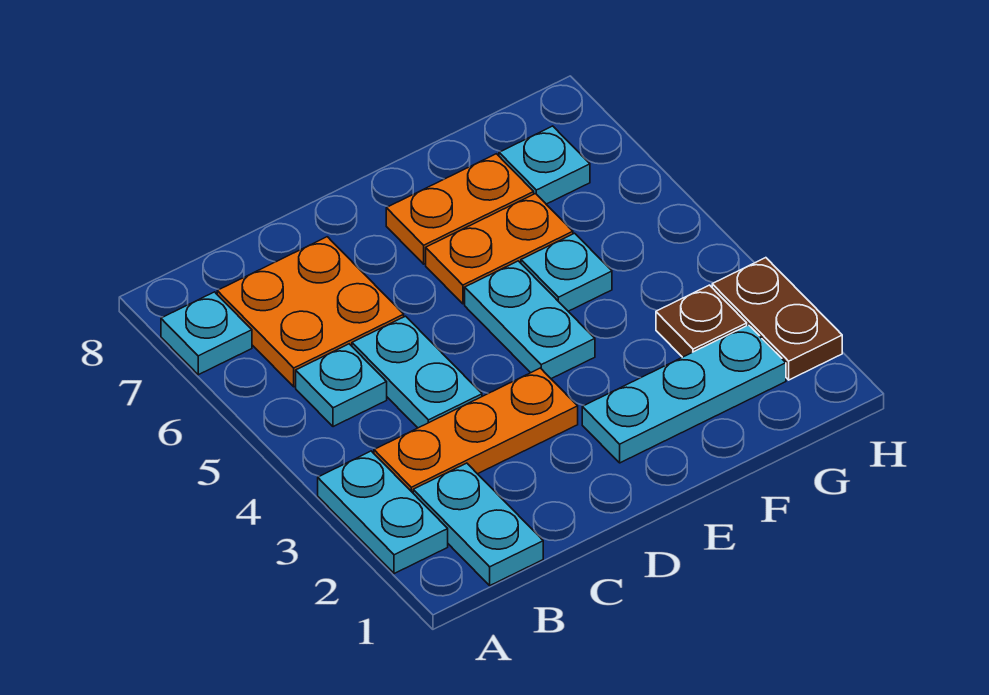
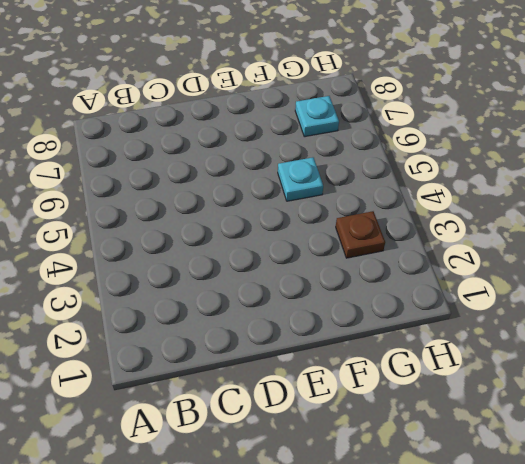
none -> cyan plate A2:A3 level 1
none -> cyan plate A7 level 1
none -> cyan plate B1:B2 level 1

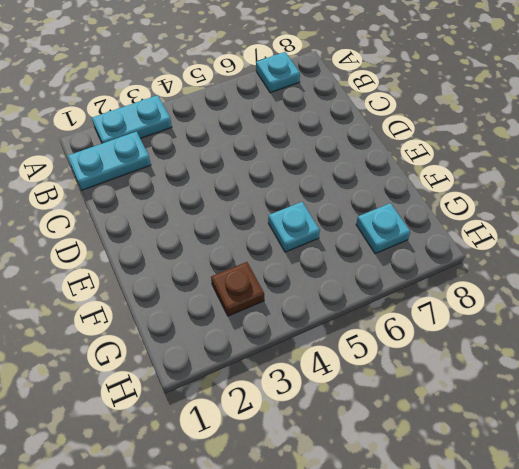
none -> orange plate B3:D3 level 1
none -> cyan plate B5 level 1
none -> orange plate B6:C7 level 1

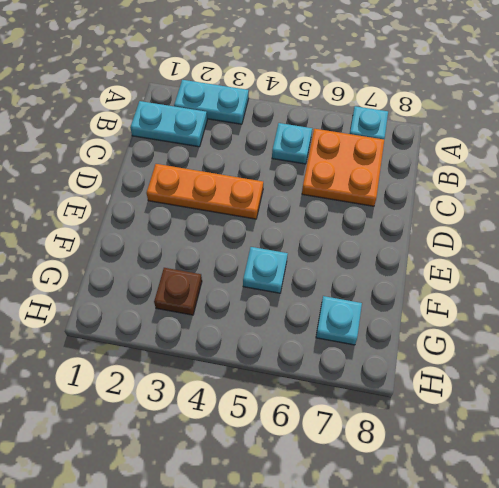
orange plate D2:D4 level 1 -> orange plate B3:D3 level 1
none -> cyan plate C4:C5 level 1
none -> cyan plate E2:G2 level 1
none -> cyan plate E4:E5 level 1

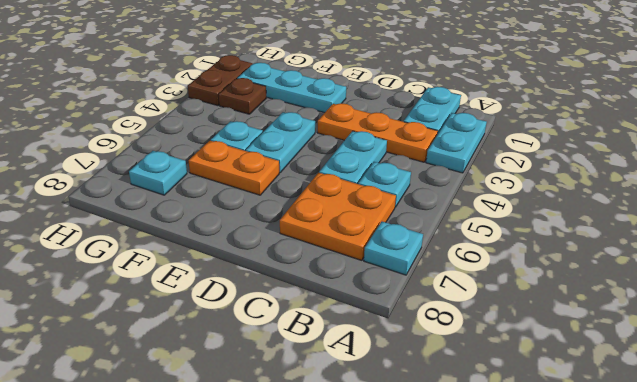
none -> orange plate E7:F7 level 1

